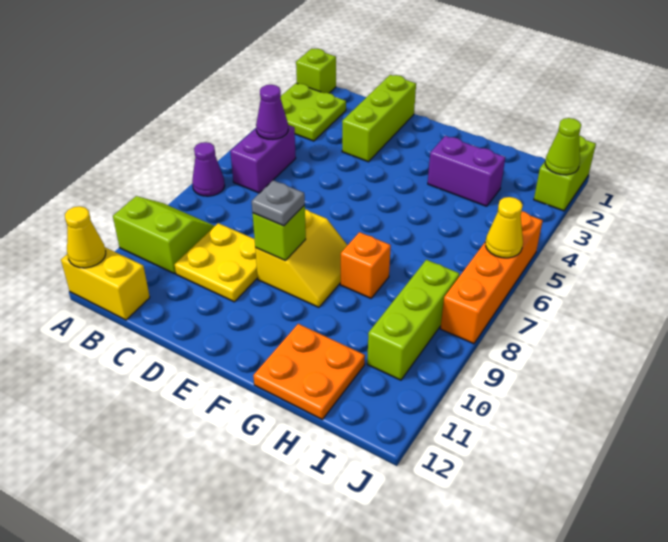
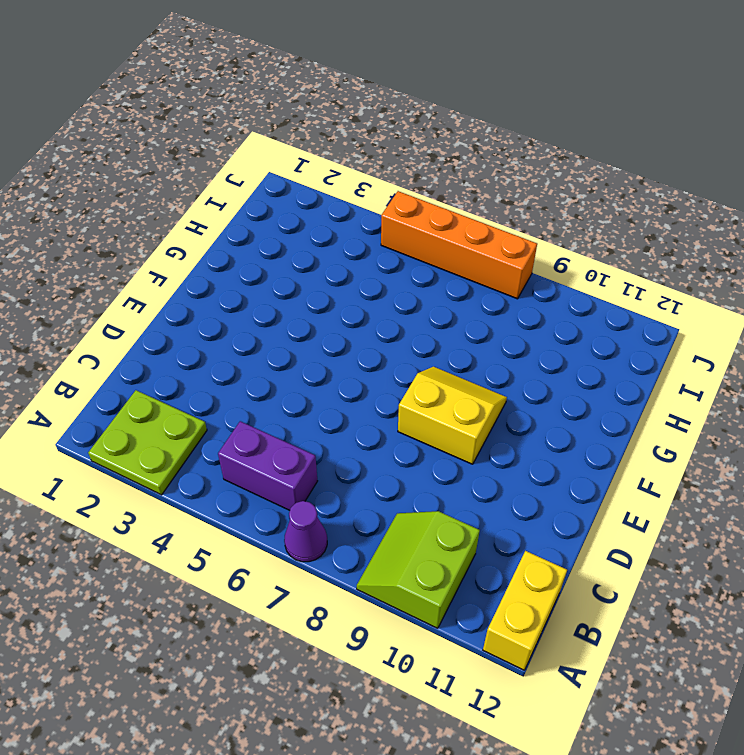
none -> lime brick A1 level 1
none -> yellow plate C9:D10 level 1
none -> lime brick D1:D3 level 1

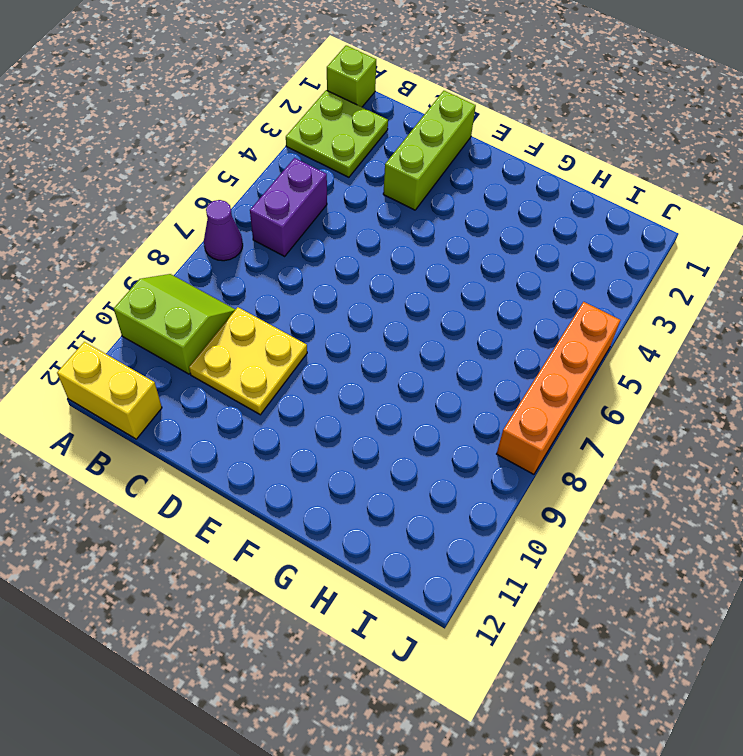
none -> yellow slope E8:F9 level 1 top E
none -> purple brick G3:H3 level 1
none -> orange brick G8 level 1

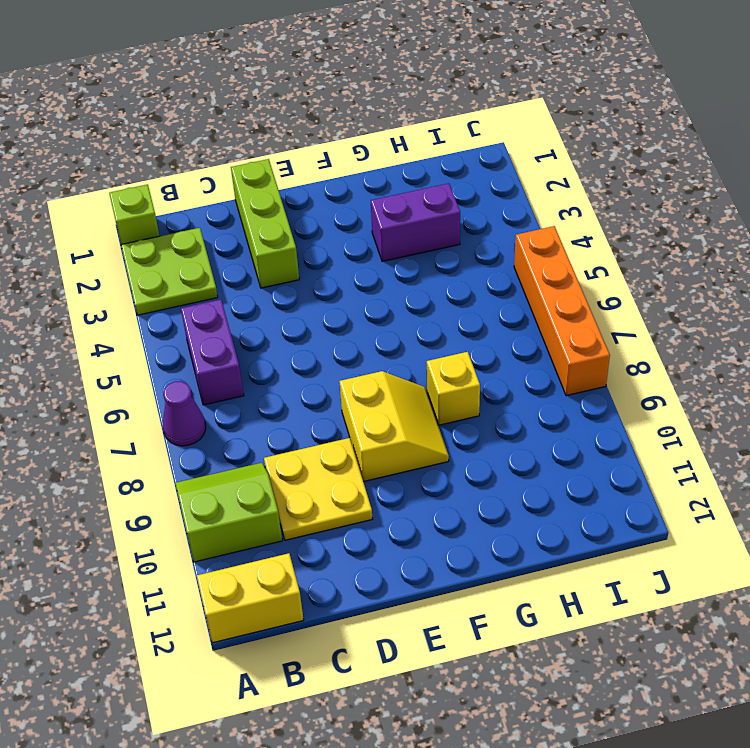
yellow brick G8 level 1 -> orange brick G8 level 1
none -> orange plate G11:H12 level 1
none -> lime brick I8:I10 level 1
none -> lime brick J1:J2 level 1

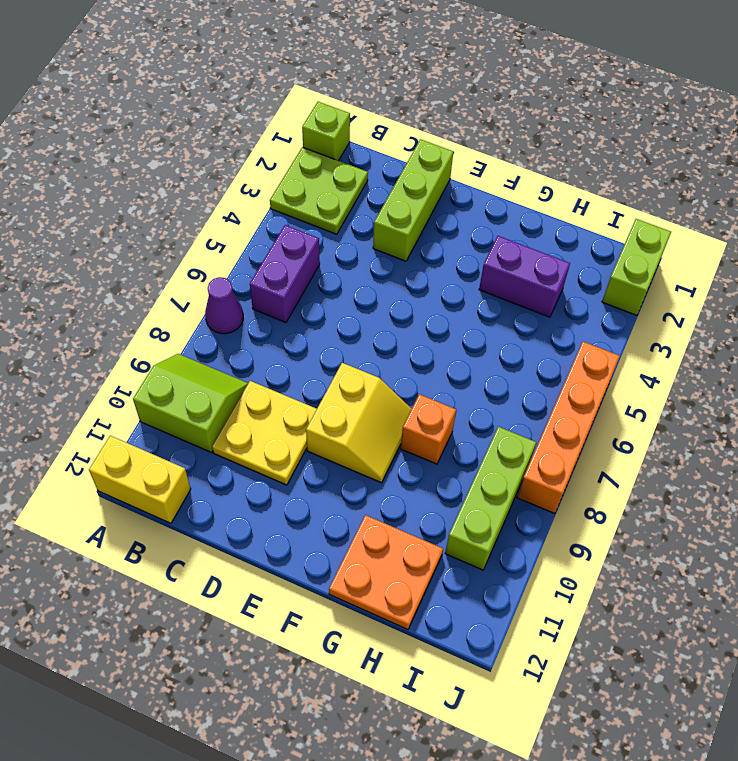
none -> yellow cone A12 level 2
none -> purple cone B5 level 2
none -> lime brick E9 level 2

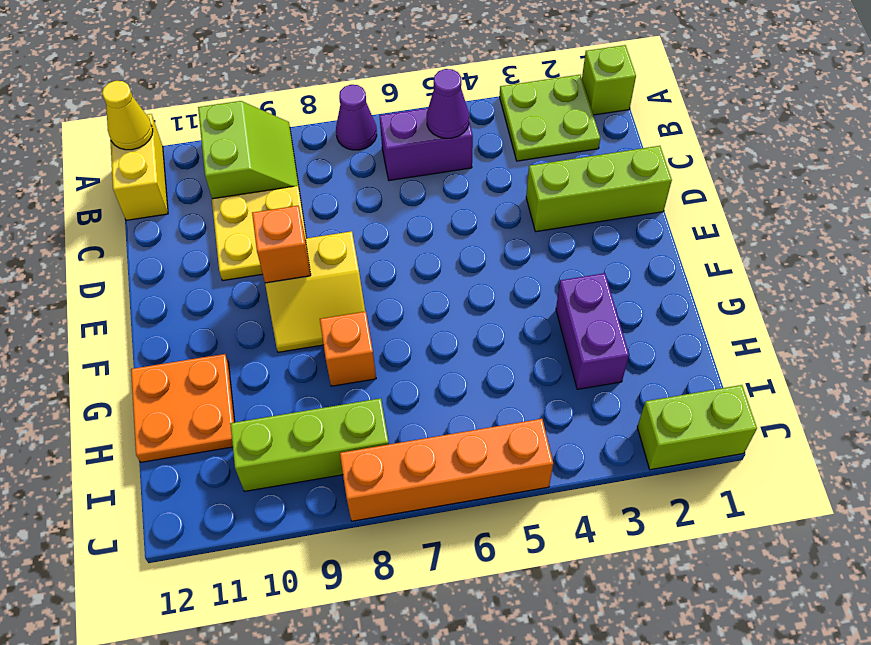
orange brick E9 level 2 -> lime brick E9 level 2
none -> lime cone J2 level 2
none -> yellow cone J6 level 2
none -> grey plate E9 level 3

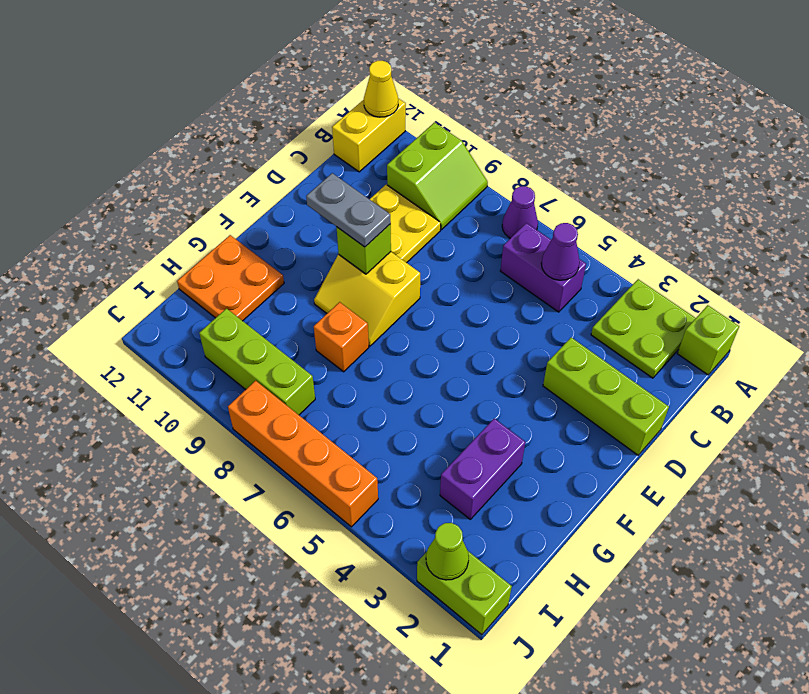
grey plate E9:E10 level 3 -> grey plate E9 level 3
none -> yellow cone J6 level 2

